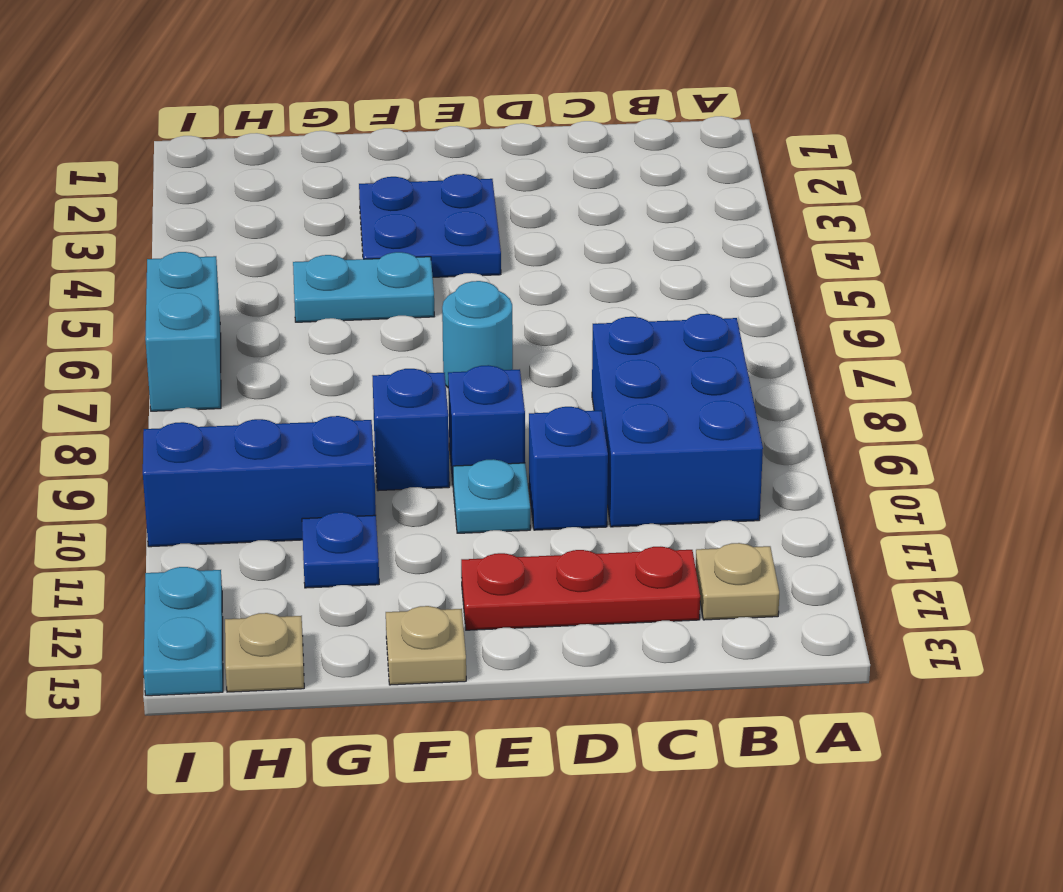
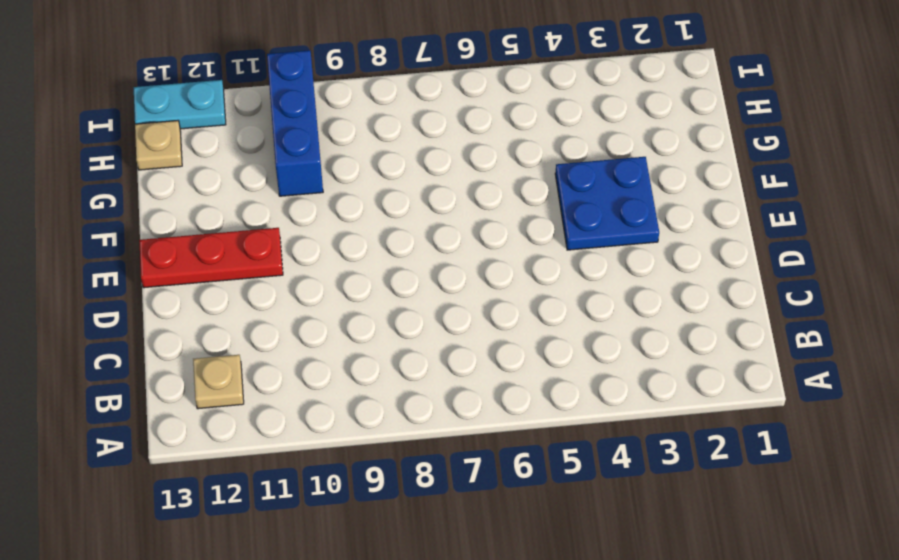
red plate E11:E13 level 1 -> red plate C12:E12 level 1
none -> blue brick B8:C10 level 1
none -> blue brick D10 level 1
none -> cyan round brick E7 level 1

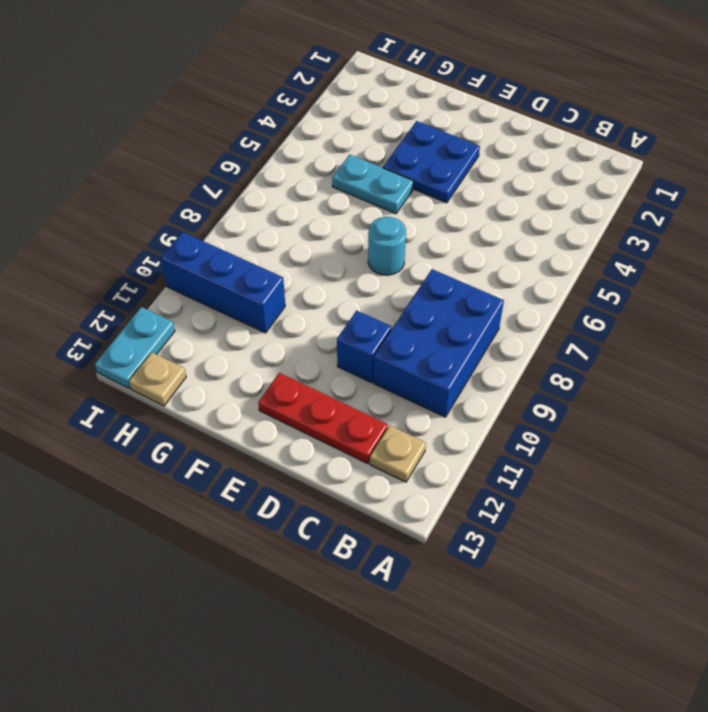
none -> blue brick E9 level 1
none -> cyan plate E10 level 1
none -> blue brick F9 level 1

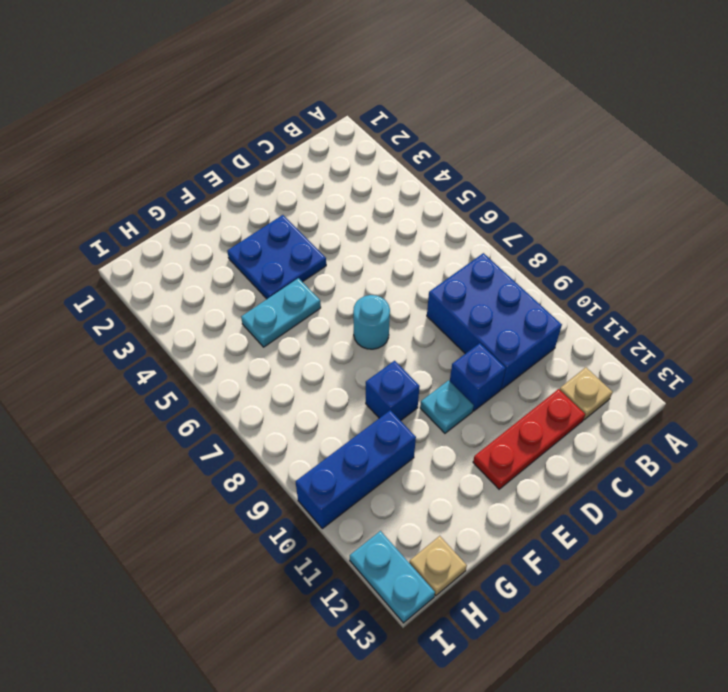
none -> blue brick E9 level 1
none -> tan plate F13 level 1
none -> blue plate G11 level 1

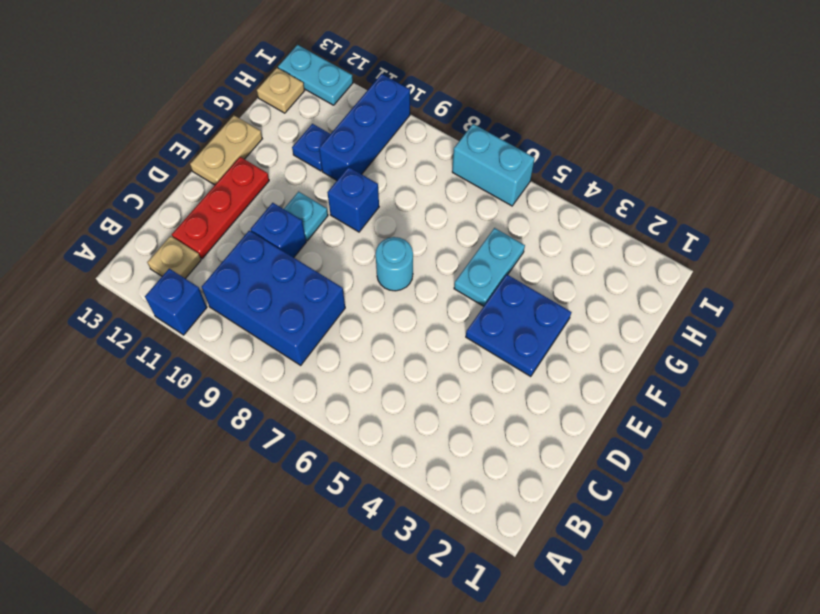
blue brick A11 level 1 -> blue brick E9 level 1
tan plate E13:F13 level 1 -> tan plate F13 level 1

